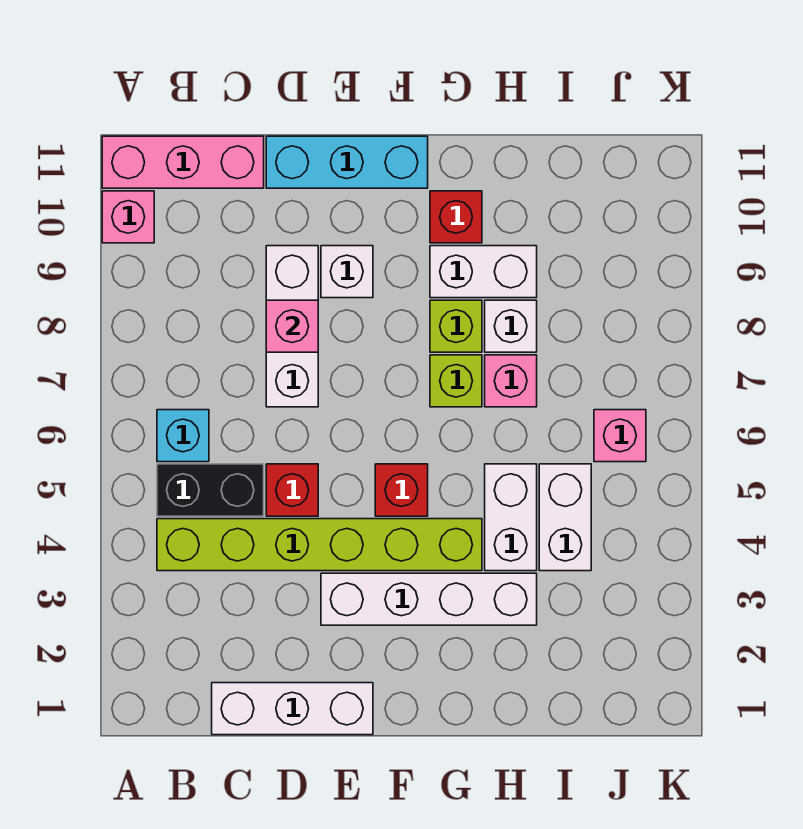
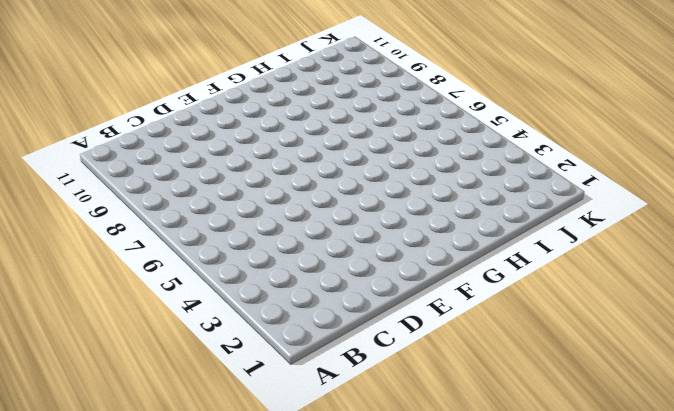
none -> pink brick A10 level 1
none -> pink brick A11:C11 level 1
none -> lime brick B4:G4 level 1

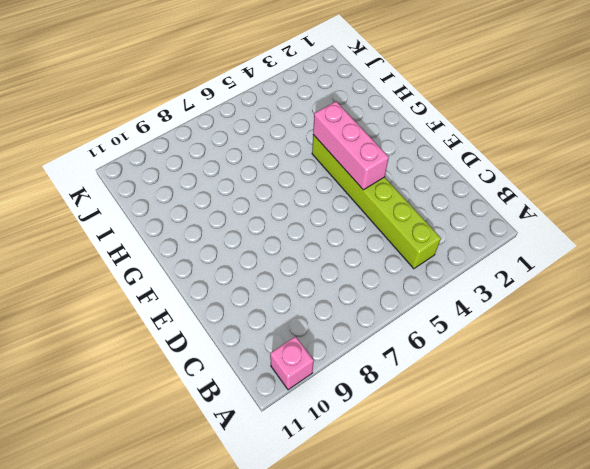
pink brick E4:G4 level 2 -> pink brick A11:C11 level 1
none -> black brick B5:C5 level 1
none -> cyan brick B6 level 1
none -> white brick C1:E1 level 1

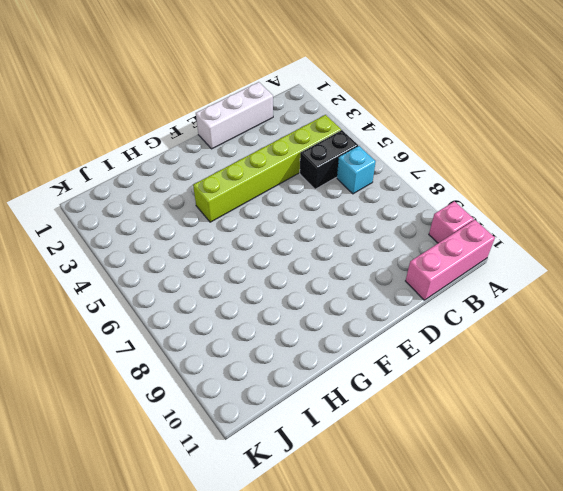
none -> red brick D5 level 1
none -> white brick D7:D9 level 1
none -> cyan brick D11:F11 level 1

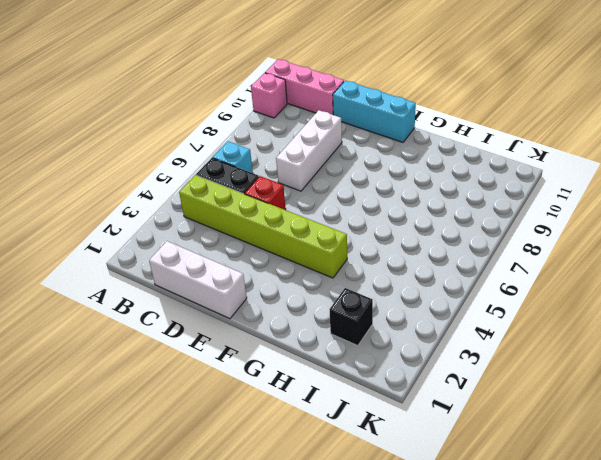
black brick I2 level 1 -> none
none -> white brick E3:H3 level 1
none -> white brick E9 level 1
none -> red brick F5 level 1

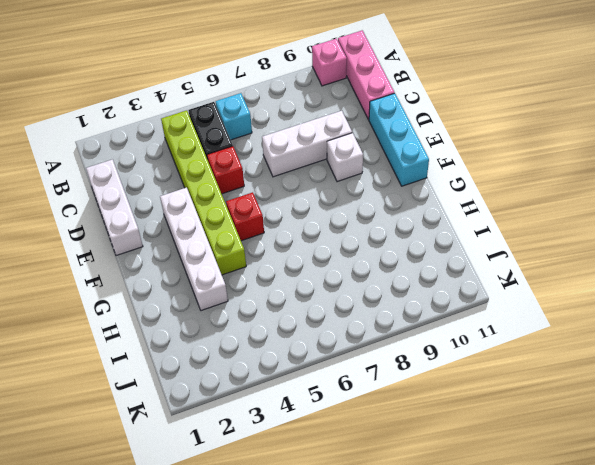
none -> lime brick G7 level 1
none -> lime brick G8 level 1
none -> white brick G9:H9 level 1

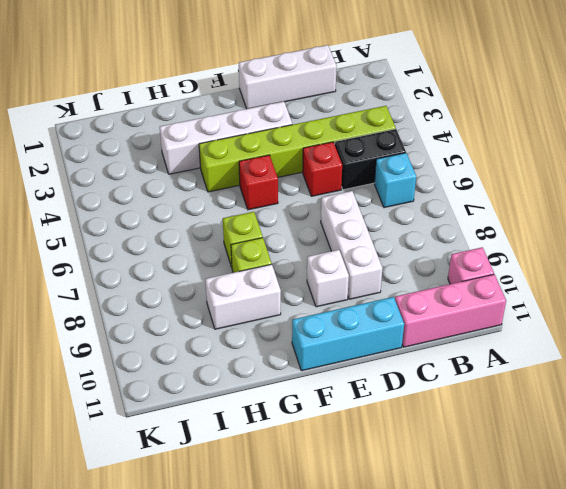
none -> red brick G10 level 1
none -> white brick H4:H5 level 1
none -> pink brick H7 level 1

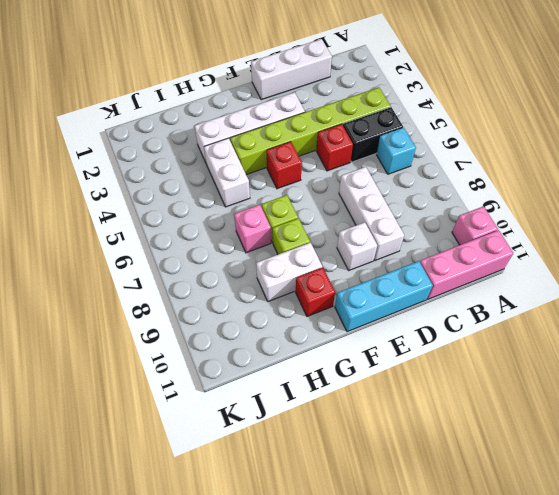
none -> white brick H8 level 1
none -> white brick I4:I5 level 1
none -> pink brick J6 level 1

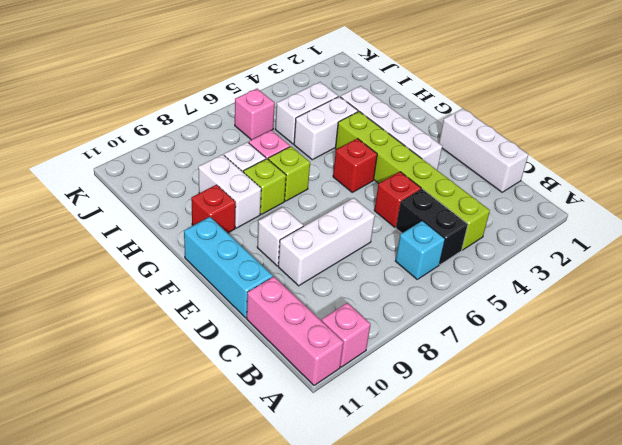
none -> pink brick D8 level 2

